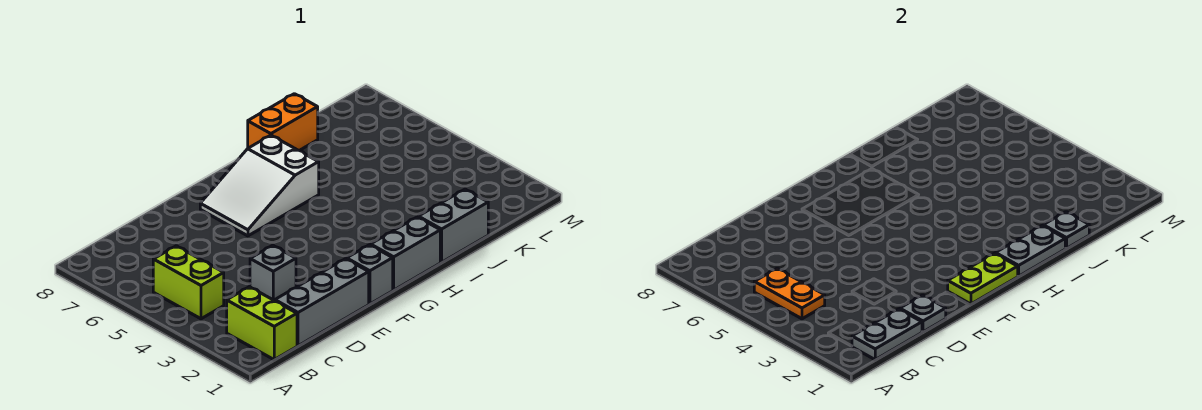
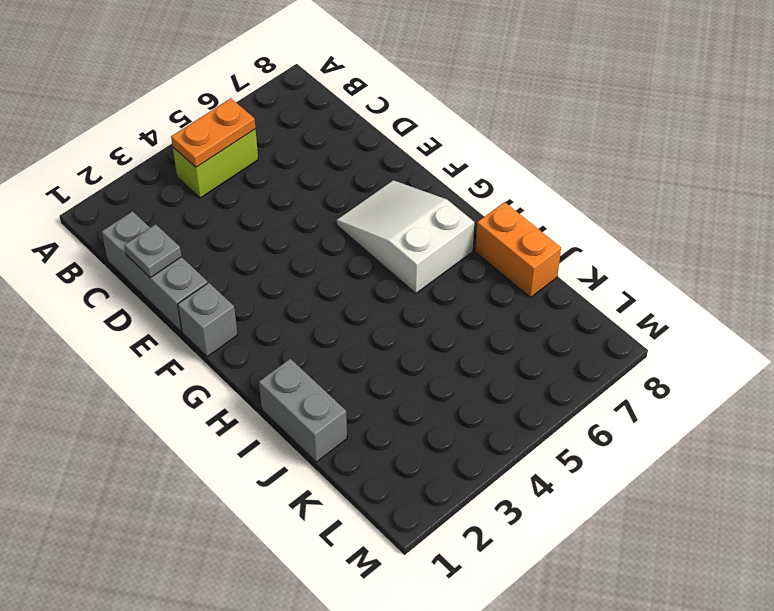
none -> lime brick B1:B2 level 1
none -> grey brick D3 level 1
none -> grey brick G1:H1 level 1

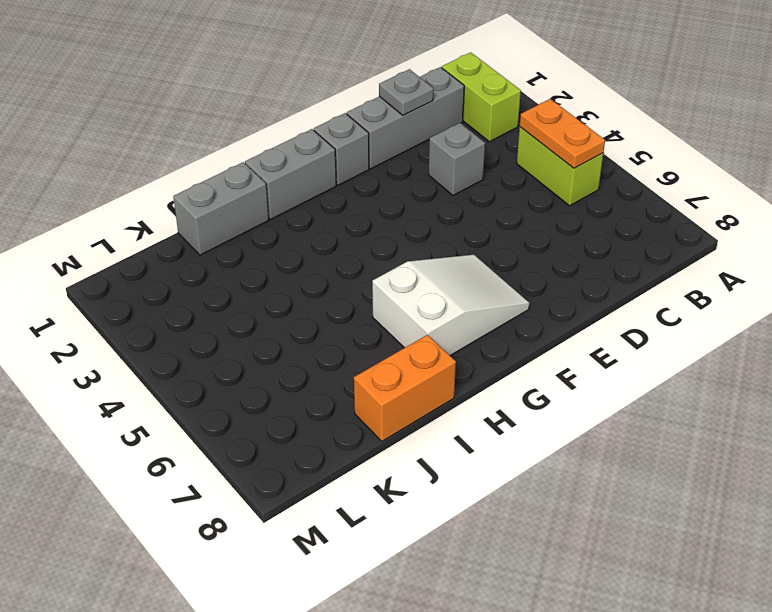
none -> grey plate B1:C1 level 2
none -> lime plate F1:G1 level 2
none -> grey plate H1:I1 level 2

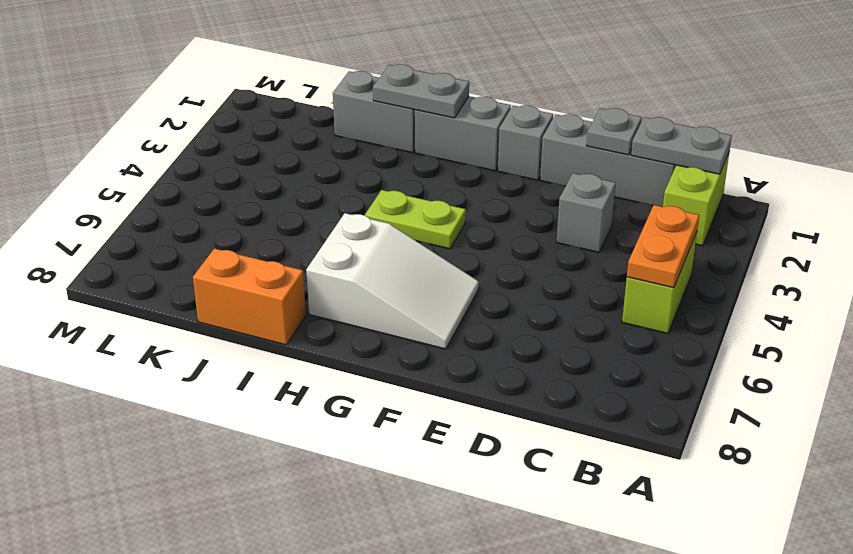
lime plate G4:H4 level 1 -> lime plate F1:G1 level 2
none -> grey plate J1 level 2

